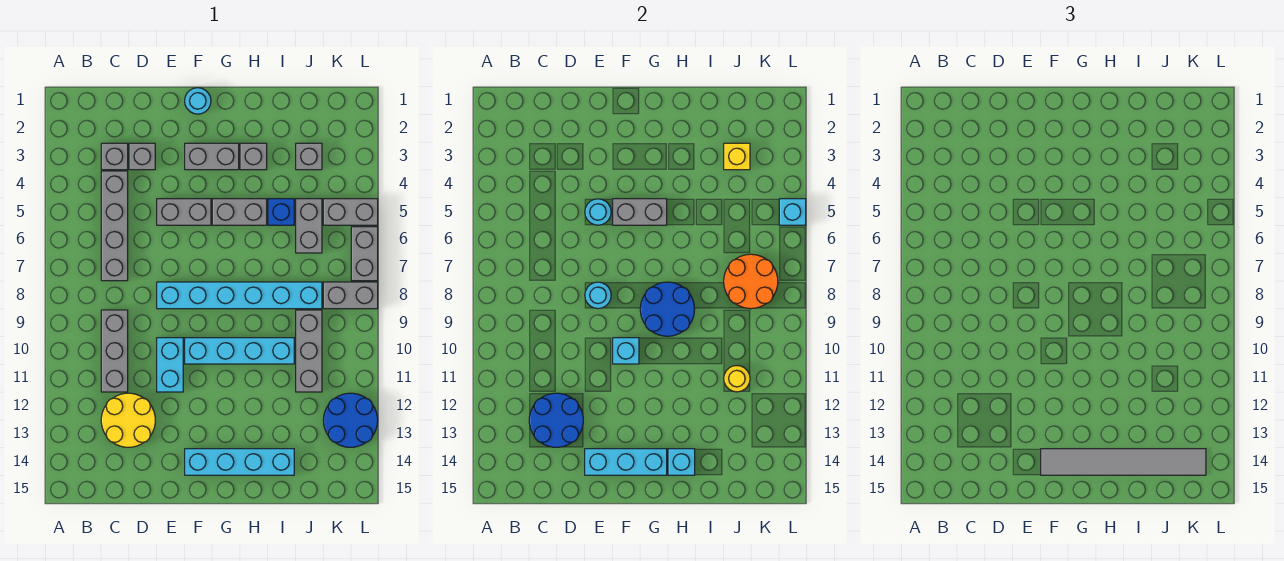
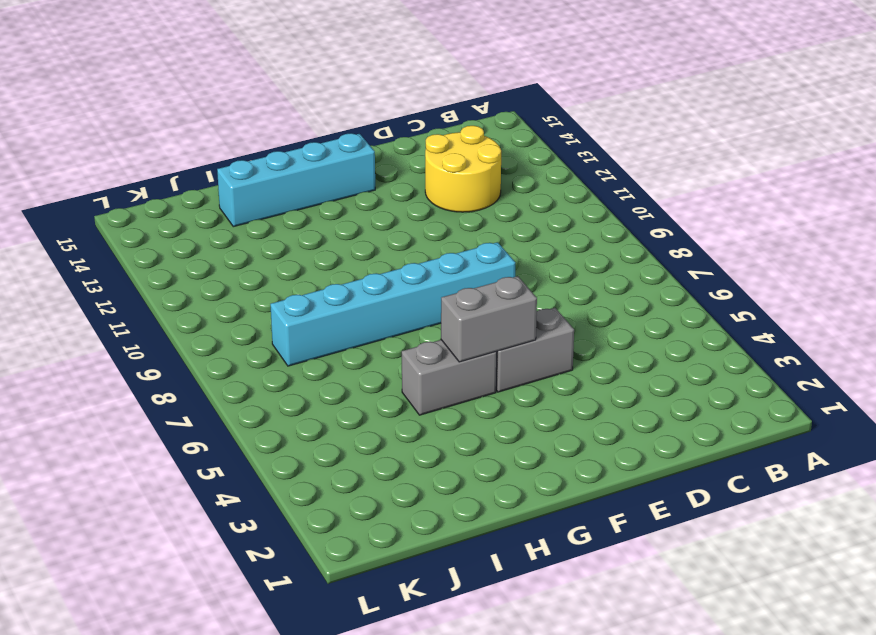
none -> grey brick C3 level 1
none -> grey brick C4:C7 level 1
none -> grey brick C9:C11 level 1
none -> grey brick D3 level 1

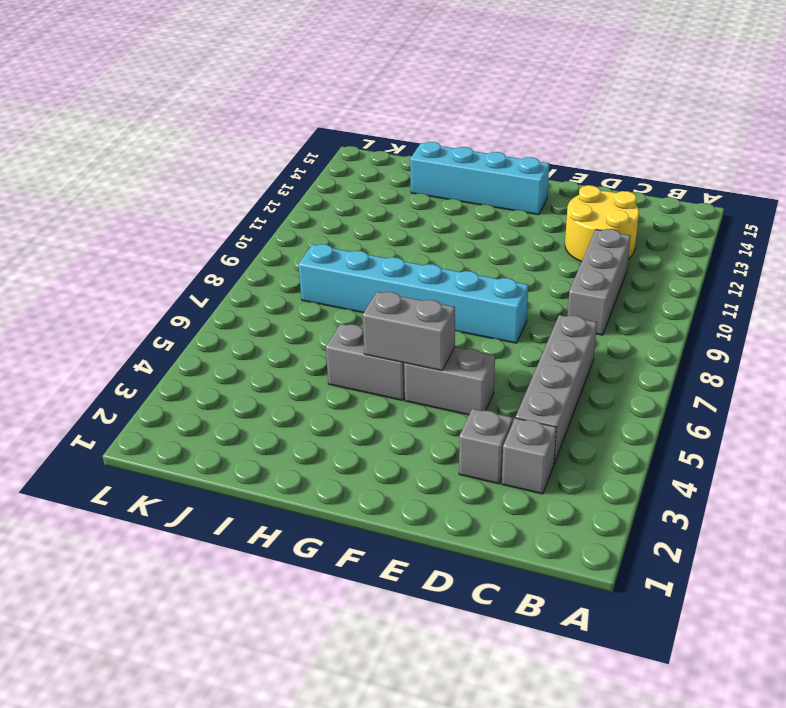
none -> cyan brick E10:E11 level 1
none -> cyan round brick F1 level 1
none -> grey brick F3:G3 level 1
none -> cyan brick F10:I10 level 1

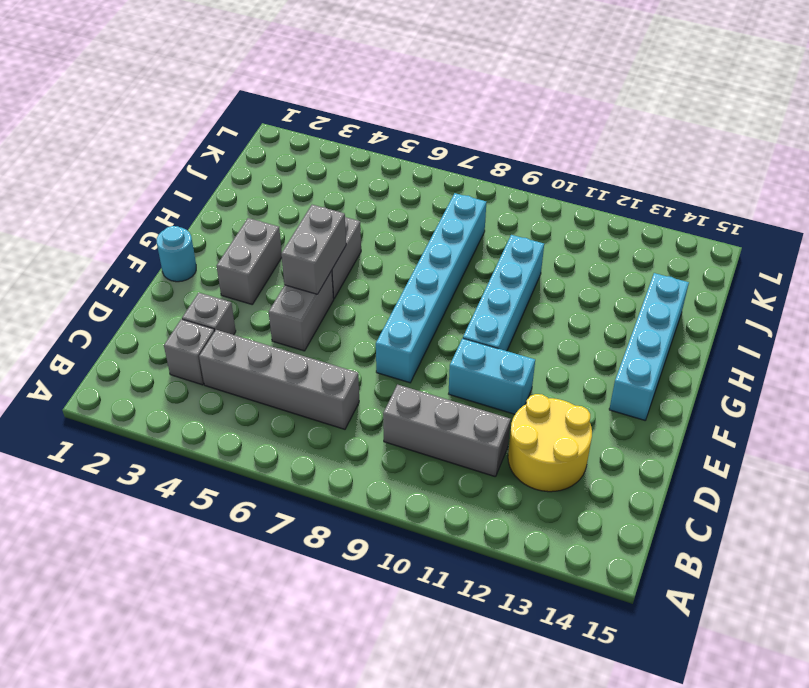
none -> grey brick H3 level 1
none -> blue brick I5 level 1
none -> grey brick J3 level 1
none -> grey brick J5:J6 level 1

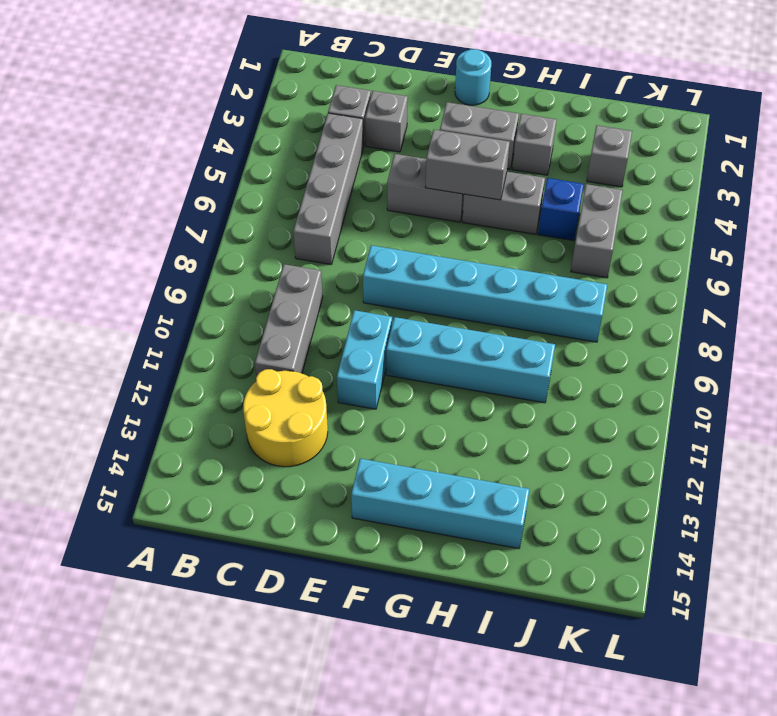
none -> grey brick J9:J11 level 1
none -> grey brick K5:L5 level 1
none -> grey brick K8:L8 level 1
none -> blue round brick K12:L13 level 1

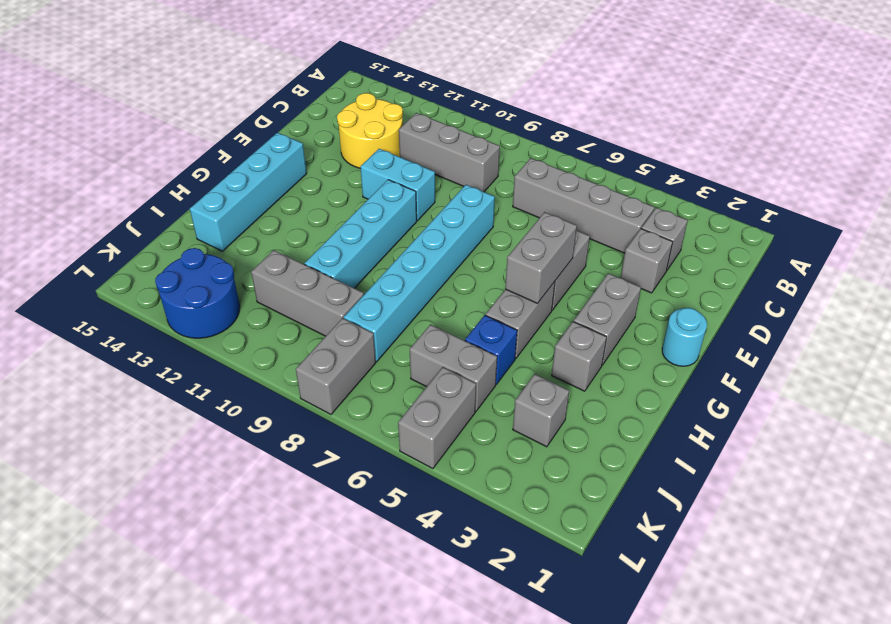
none -> grey brick L6:L7 level 1
none -> blue round brick C12:D13 level 2
none -> cyan round brick E5 level 2
none -> cyan round brick E8 level 2

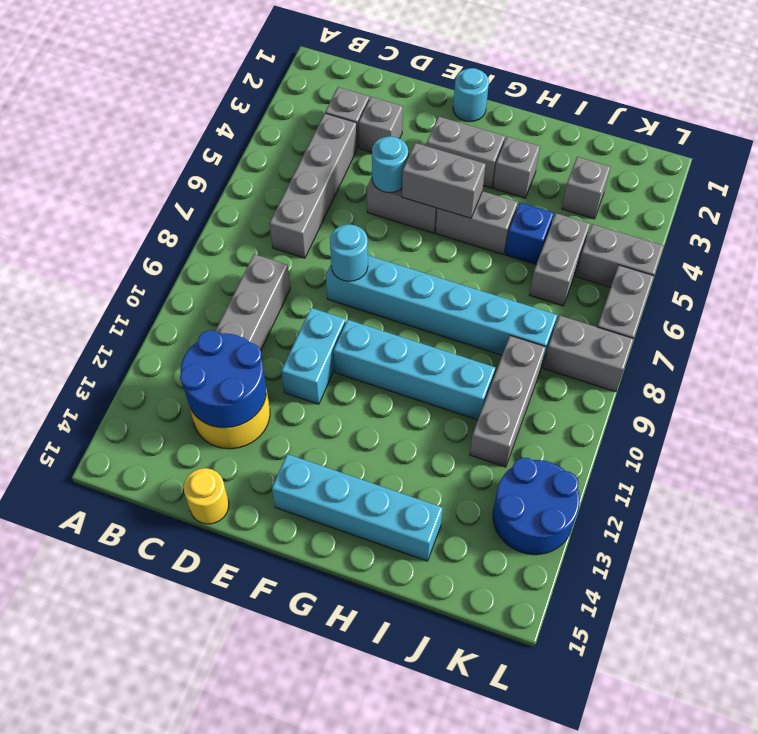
yellow round brick D15 level 1 -> yellow round brick J11 level 2
none -> cyan brick E14:G14 level 2
none -> cyan brick F10 level 2
none -> blue round brick G8:H9 level 2
none -> cyan brick H14 level 2

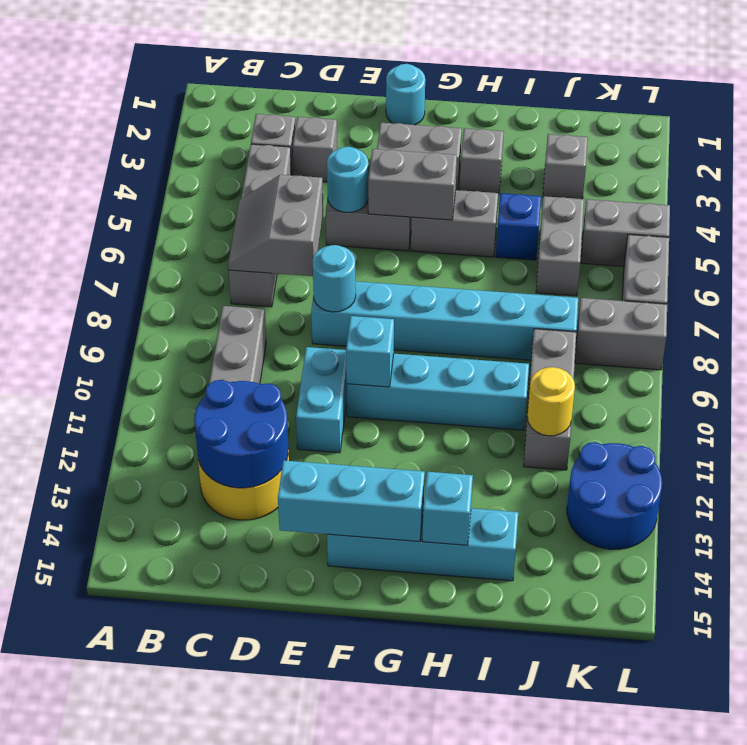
grey slope C6:D7 level 2 top D -> none
none -> blue round brick G8:H9 level 2
none -> yellow brick J3 level 2
none -> orange round brick J7:K8 level 2
none -> cyan brick L5 level 2

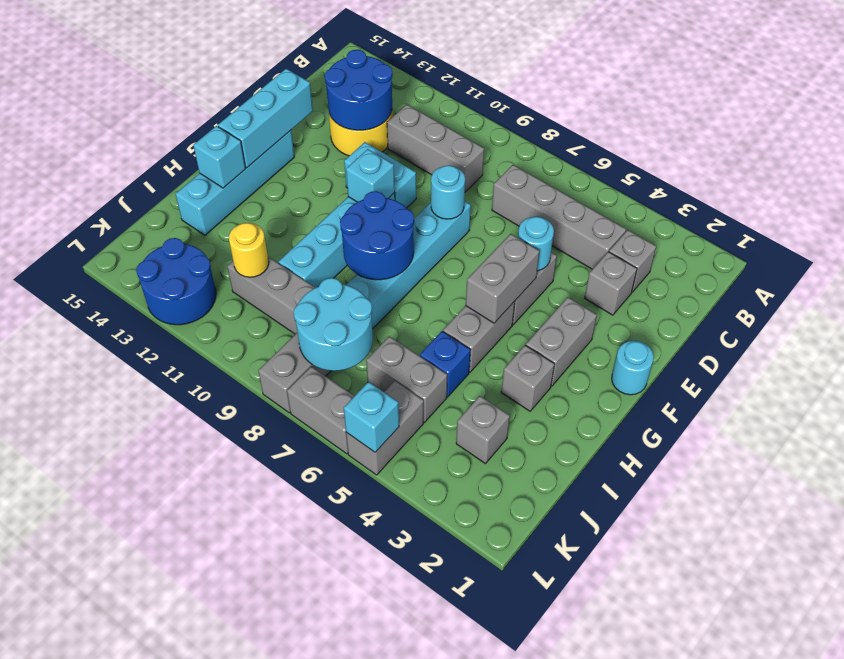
cyan round brick J7:K8 level 2 -> orange round brick J7:K8 level 2
none -> yellow brick J3 level 2
none -> grey tile F14:K14 level 3

